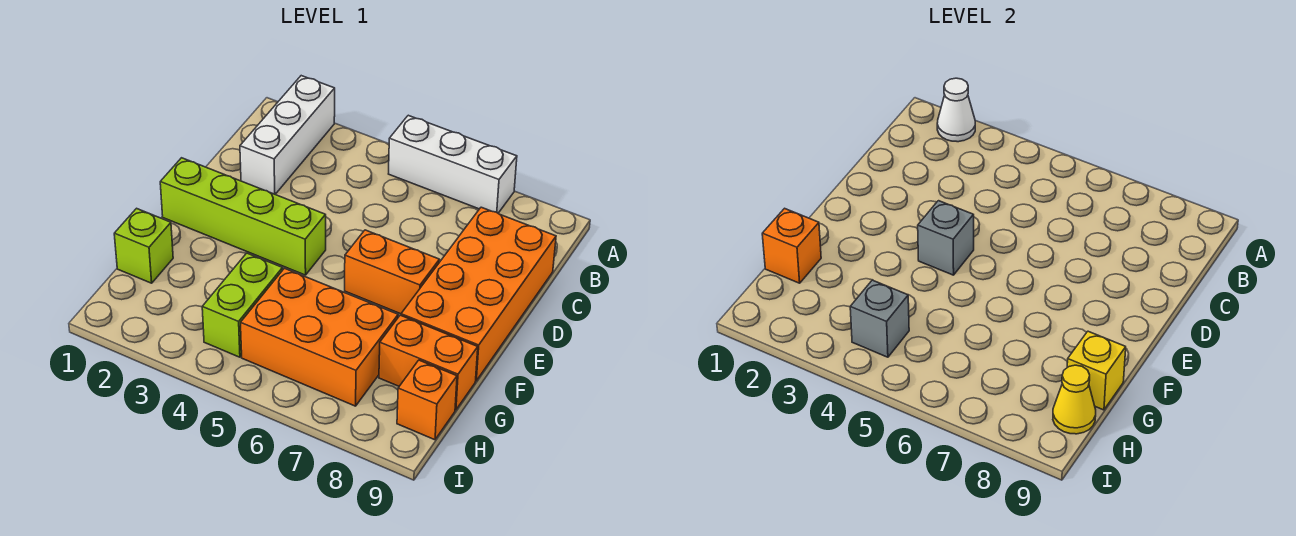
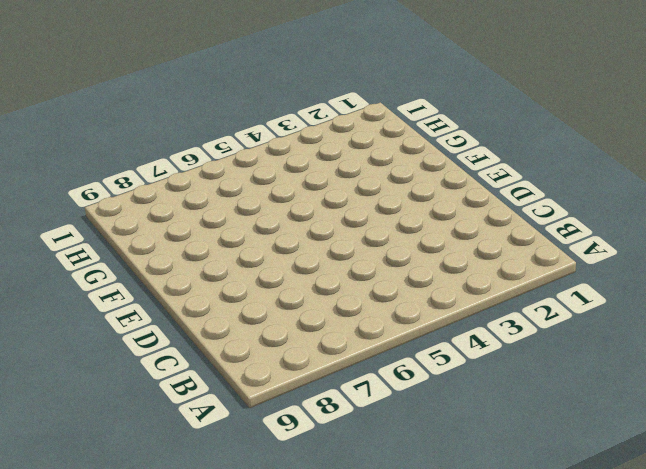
none -> white brick A2:C2 level 1
none -> white brick A5:A7 level 1
none -> orange brick C8:F9 level 1

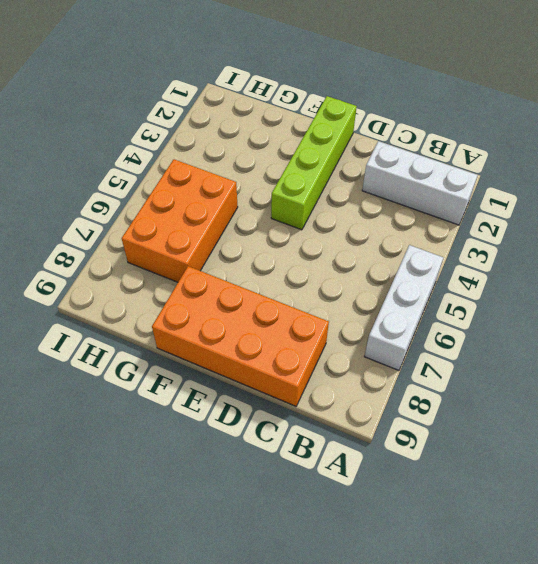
none -> orange brick E6:E7 level 1
none -> lime brick G1 level 1
none -> lime brick G4:H4 level 1

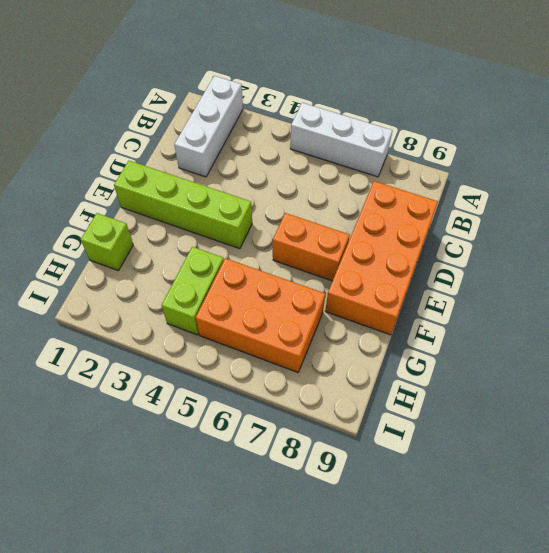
none -> orange brick G8:G9 level 1
none -> orange brick H9 level 1
none -> white cone A2 level 2

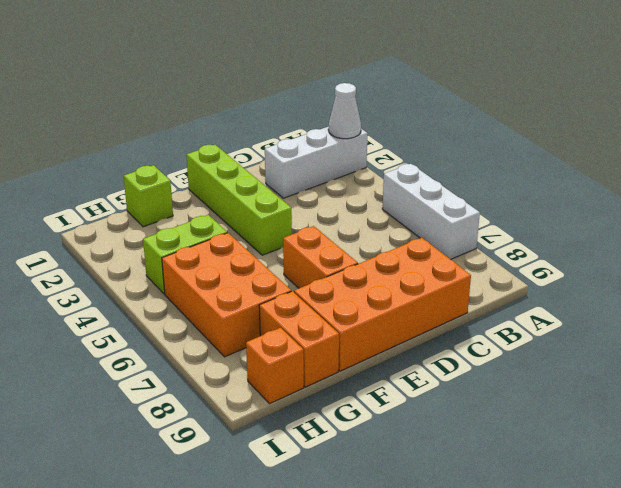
none -> grey brick E4 level 2
none -> orange brick G1 level 2
none -> yellow brick G9 level 2

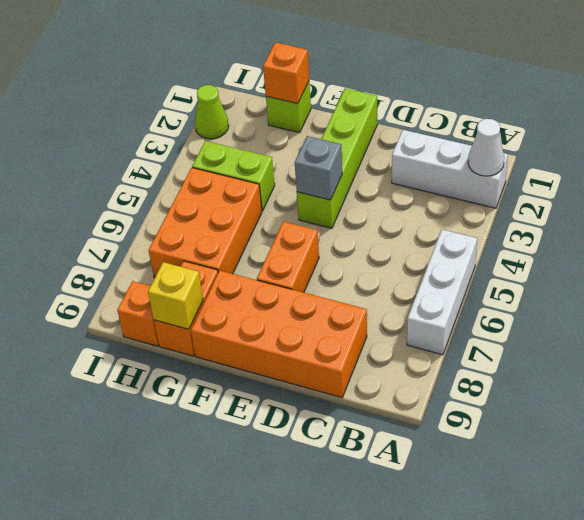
lime cone I2 level 1 -> none
none -> grey brick H4 level 2
none -> yellow cone H9 level 2

